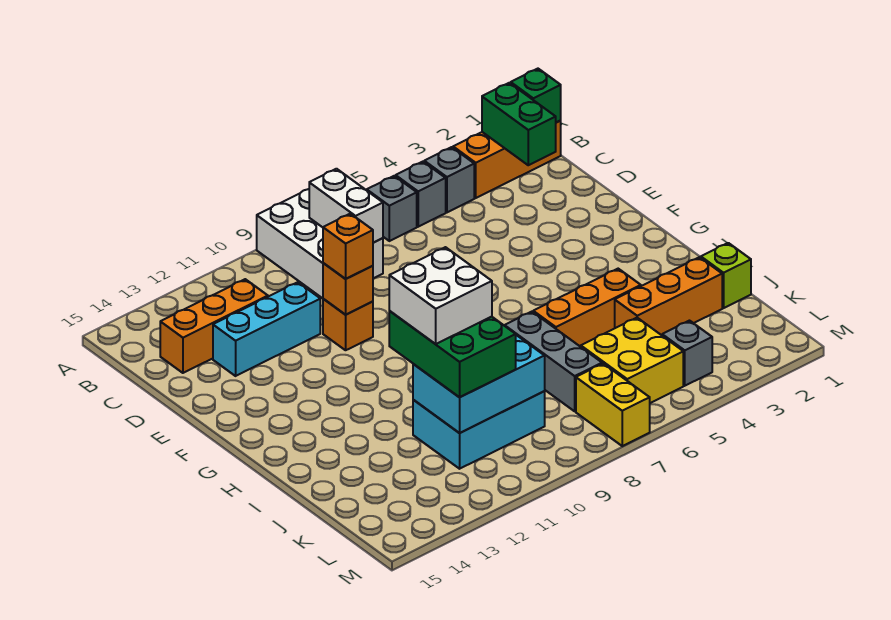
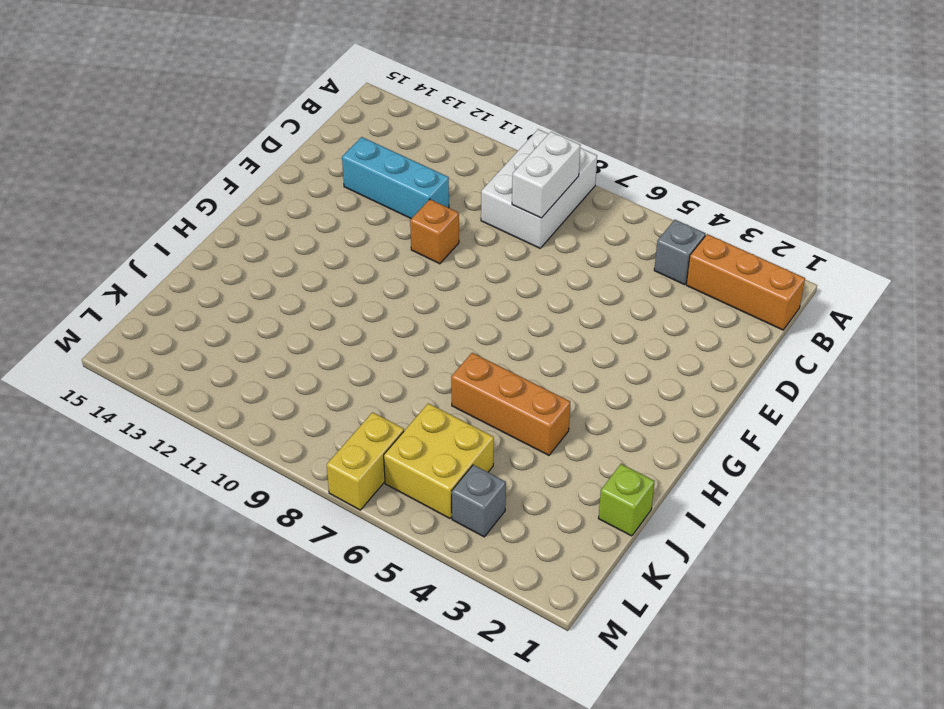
none -> grey brick B5 level 1
none -> grey brick B6 level 1
none -> orange brick C12:C14 level 1

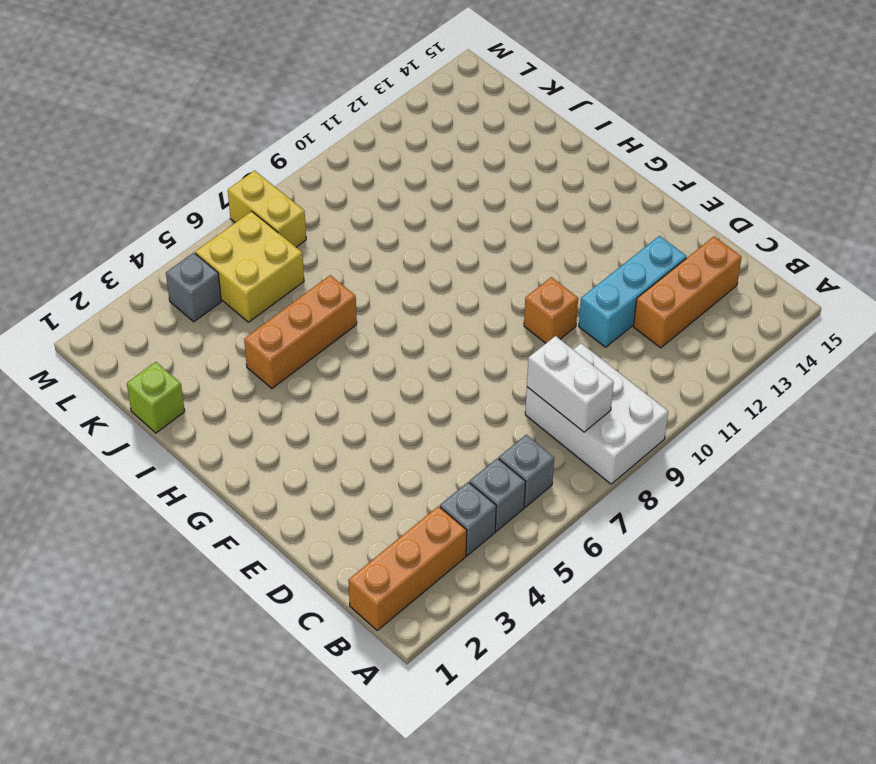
none -> grey brick I7:K7 level 1
none -> orange brick J2:J4 level 1
none -> cyan brick J9:K11 level 1

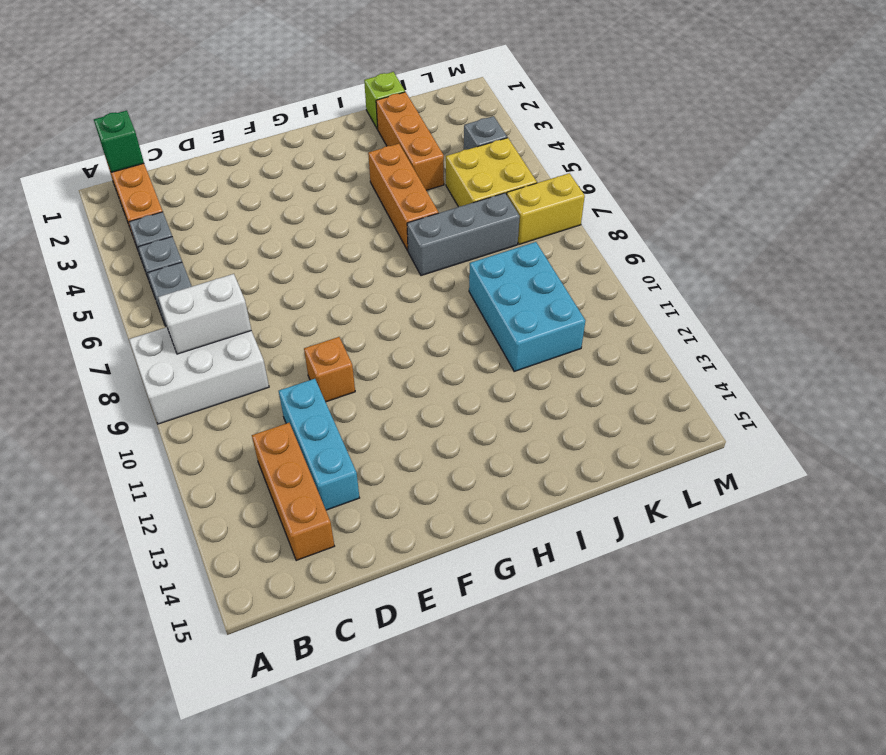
none -> green brick B2:C2 level 2
none -> orange brick E10 level 2
none -> cyan brick J9:K11 level 2

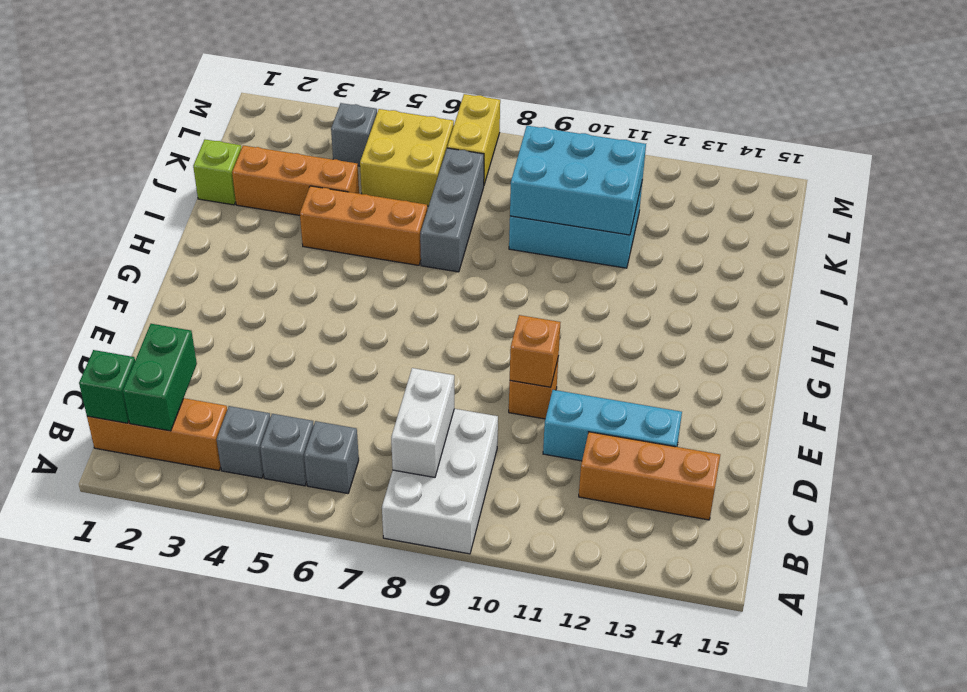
none -> orange brick E10 level 3
none -> green brick I10:K11 level 3
none -> white brick I10:J11 level 4

